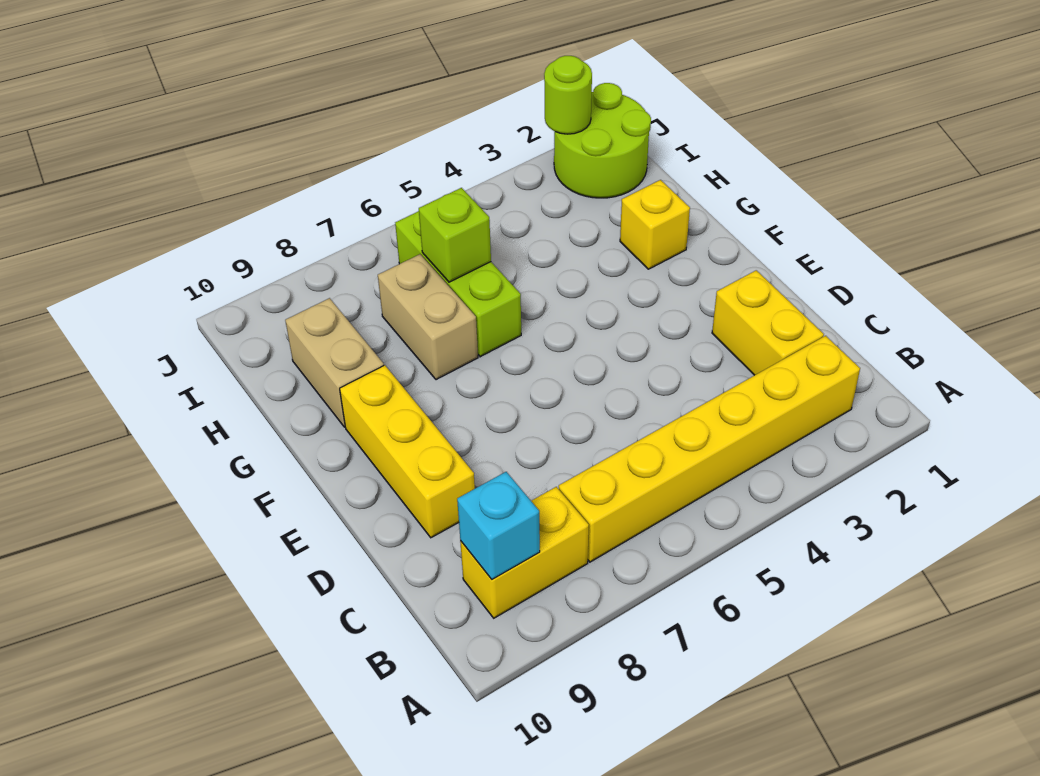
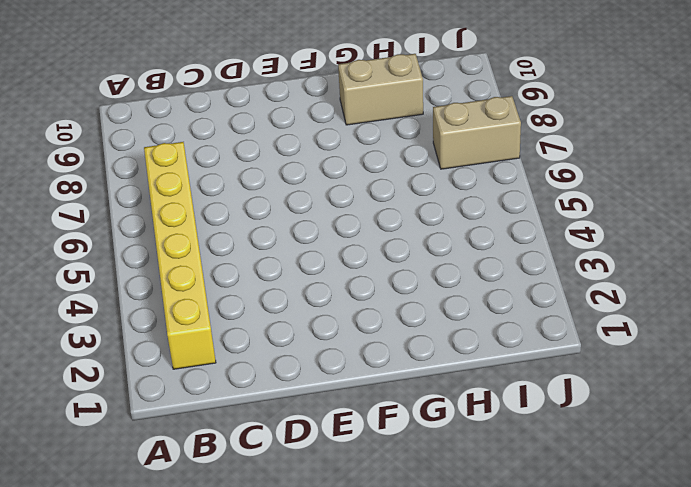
tan brick I7:J7 level 1 -> tan brick G7:H7 level 1
none -> yellow brick B8:B9 level 1
none -> yellow brick C2:D2 level 1
none -> yellow brick D9:F9 level 1

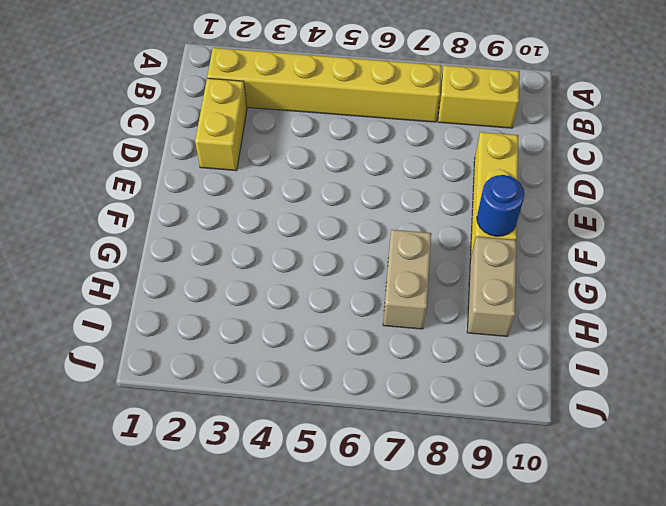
blue round brick F9 level 2 -> none
none -> yellow brick G2 level 1
none -> lime brick G6:I6 level 1
none -> lime round brick I1:J2 level 1

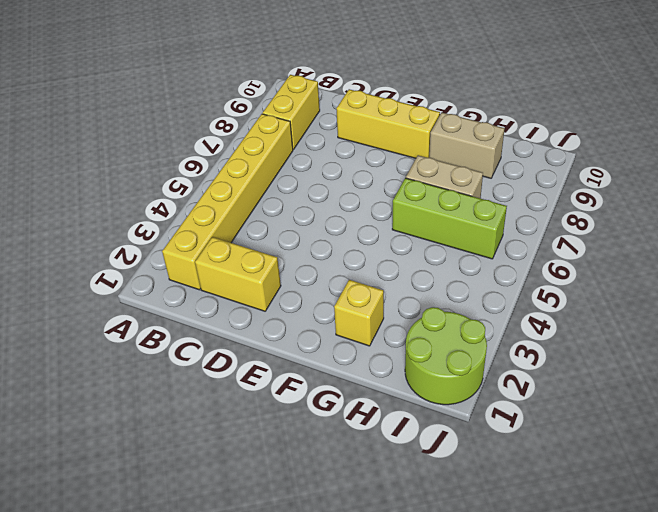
none -> cyan brick B9 level 2
none -> lime brick H6 level 2
none -> lime round brick J2 level 2

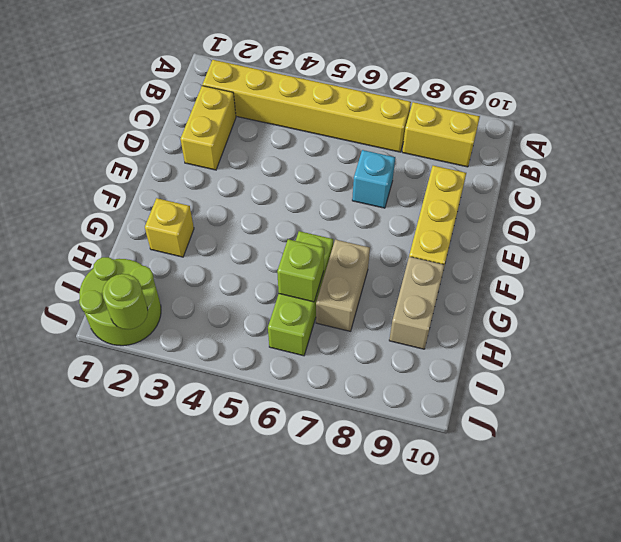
cyan brick D7 level 1 -> cyan brick B9 level 2

